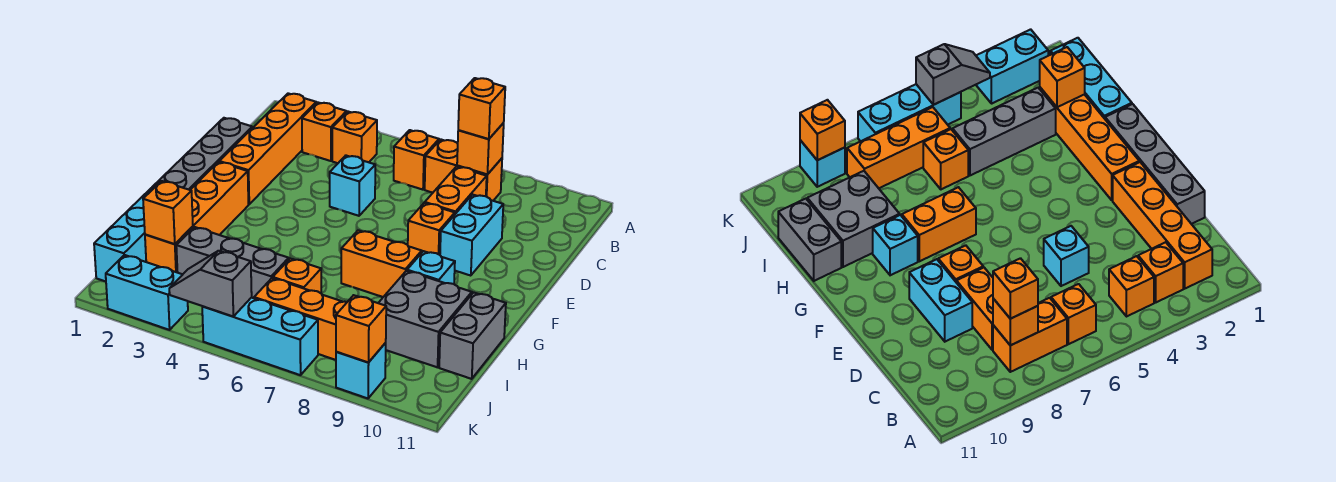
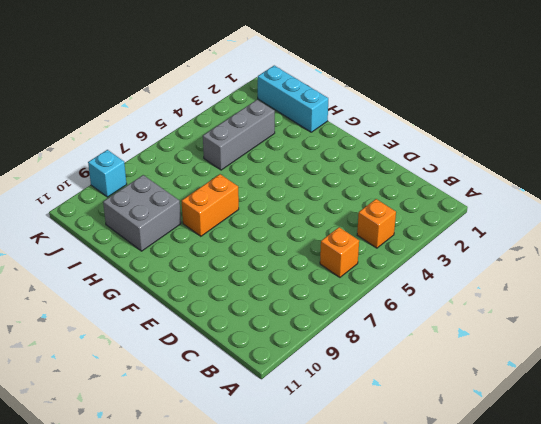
none -> orange brick B2:E2 level 1
none -> orange brick B3 level 1
none -> orange brick B7:B8 level 1

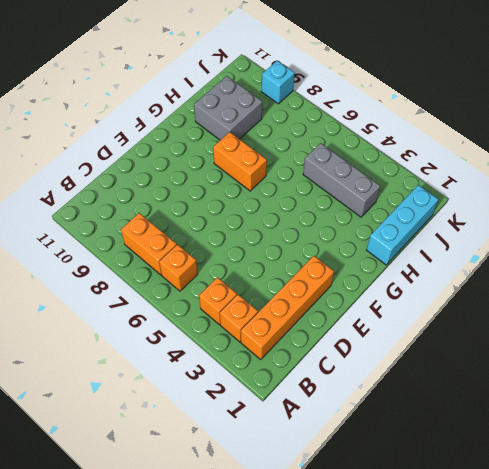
none -> orange brick C8:D8 level 1
none -> grey brick D1:G1 level 1
none -> cyan brick D5 level 1

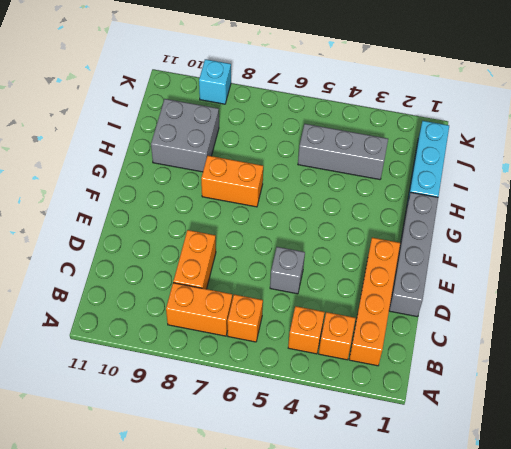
grey brick D5 level 1 -> cyan brick D5 level 1
none -> cyan brick D9:E9 level 1
none -> orange brick E8 level 1
none -> orange brick F2:I2 level 1

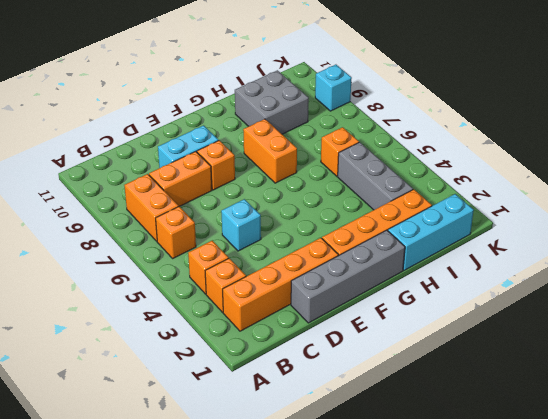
none -> cyan brick G9 level 1
none -> grey brick H11:I11 level 1
none -> orange brick J6:J8 level 1

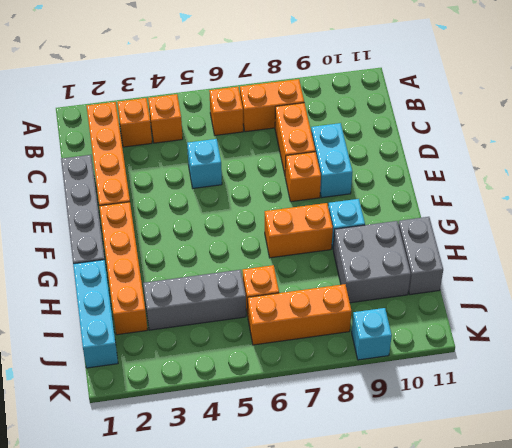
none -> cyan brick K2:K3 level 1
none -> cyan brick K5:K7 level 1
none -> orange brick B8 level 2

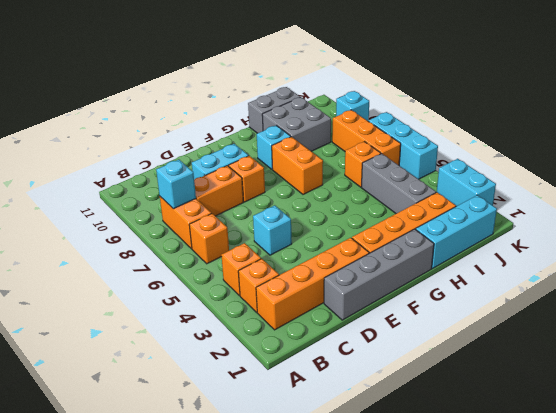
cyan brick B8 level 2 -> orange brick B8 level 2
none -> orange brick I2 level 2
none -> grey slope K4:K5 level 2 top 5
none -> orange brick K9 level 2

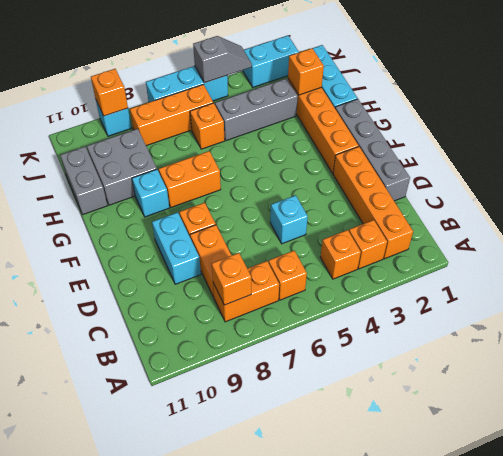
none -> orange brick B8 level 3

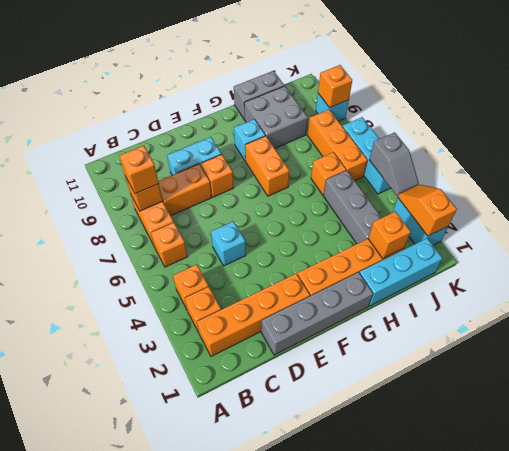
orange slope K2:K3 level 2 top 2 -> none

